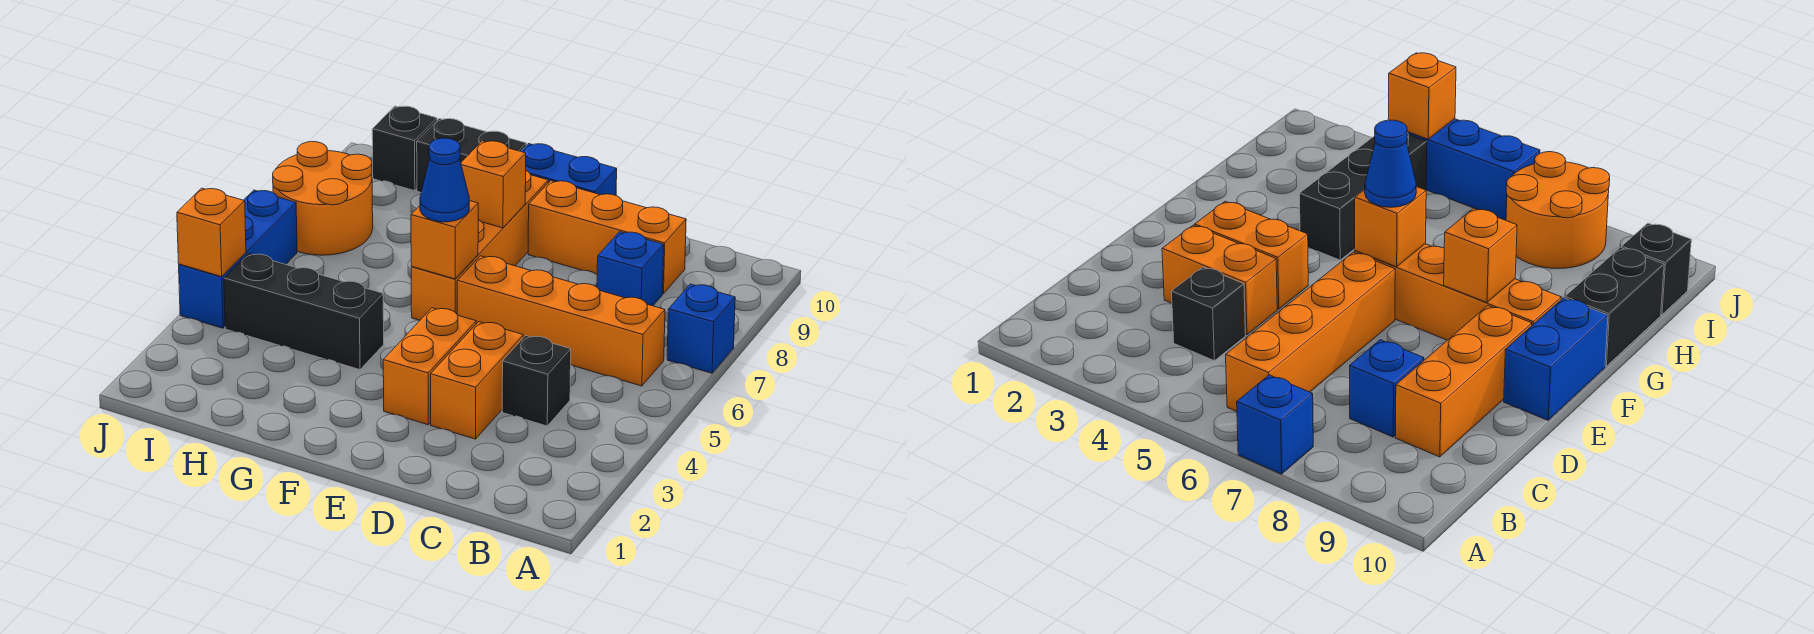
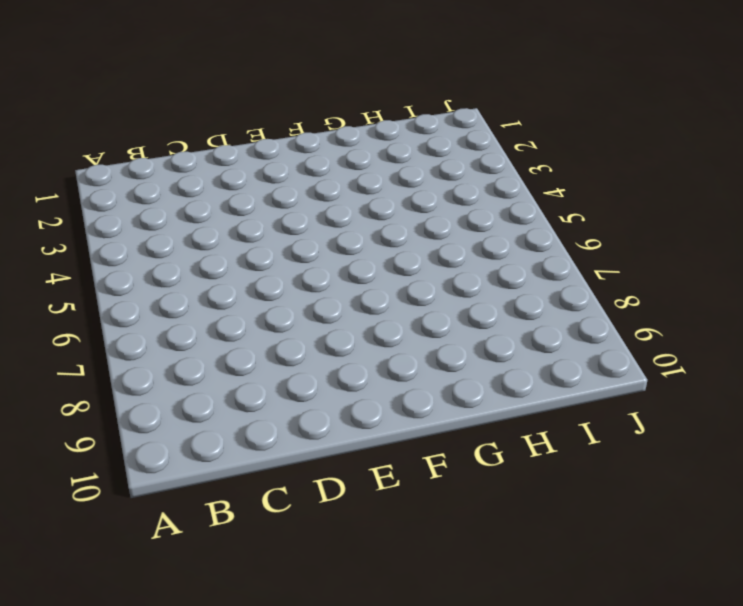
none -> blue brick A7 level 1
none -> orange brick B6:E6 level 1
none -> black brick C4 level 1

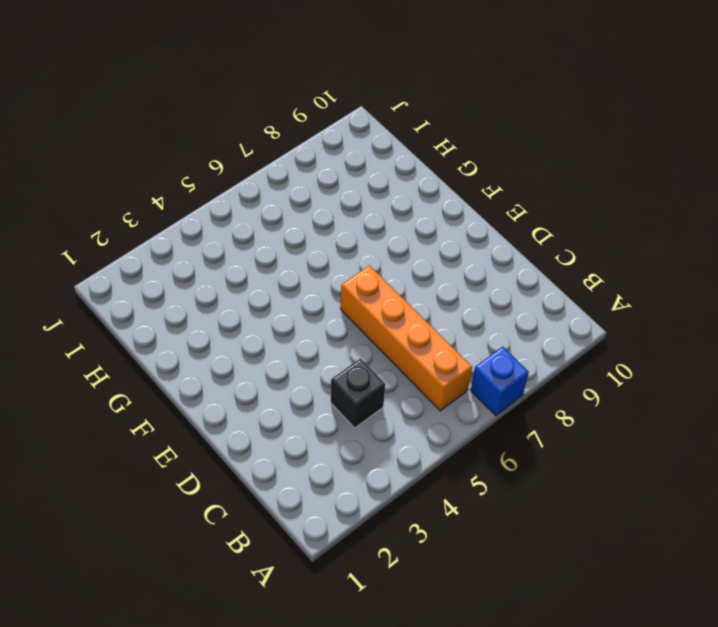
none -> blue brick C8 level 1
none -> orange brick C9:E9 level 1
none -> orange brick D3:D4 level 1

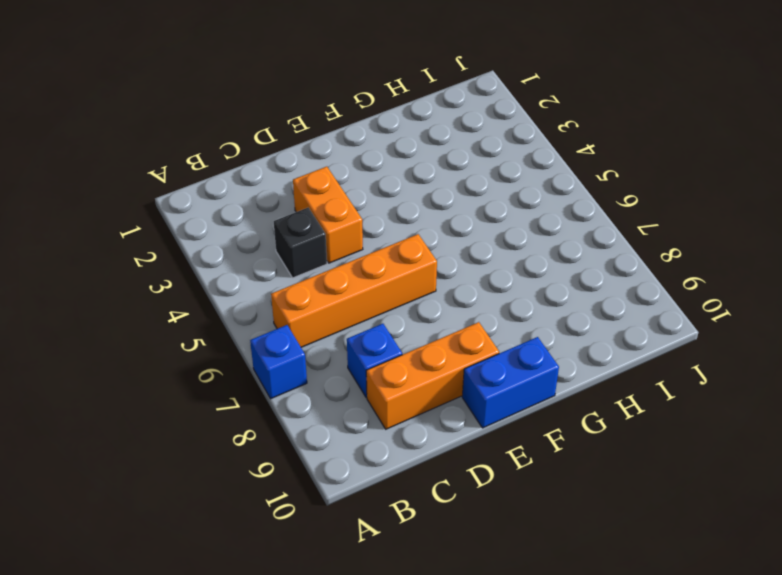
none -> orange brick E3:E4 level 1
none -> orange brick F6:F9 level 1
none -> black brick G4:I4 level 1

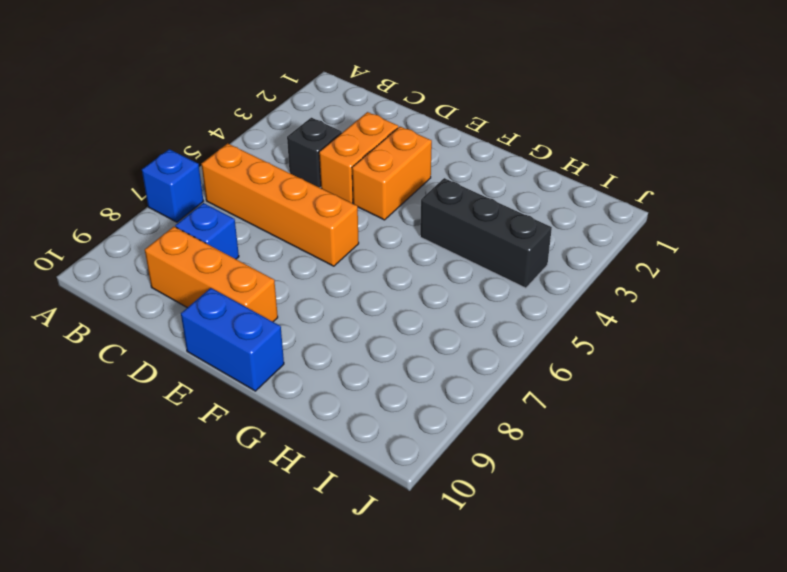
none -> orange brick F6:F9 level 1
none -> black brick G10:H10 level 1
none -> orange round brick I7:J8 level 1

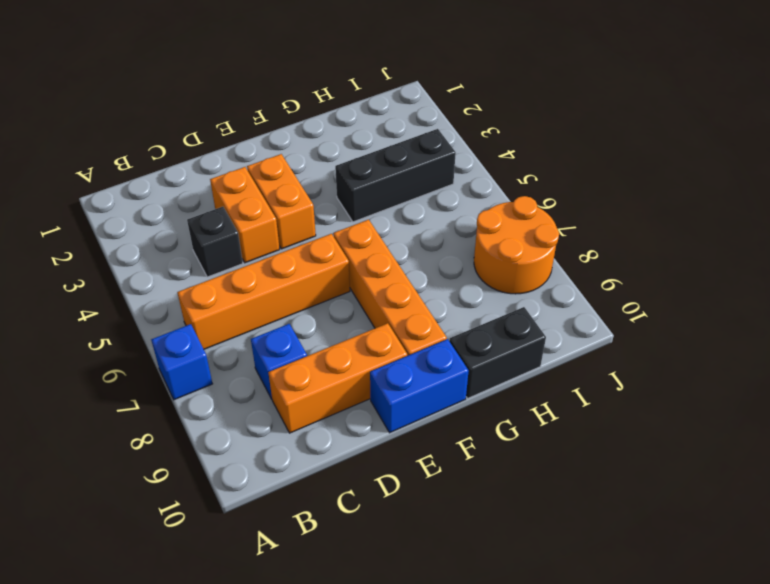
none -> black brick I10 level 1
none -> blue brick J4:J6 level 1
none -> orange brick F6 level 2

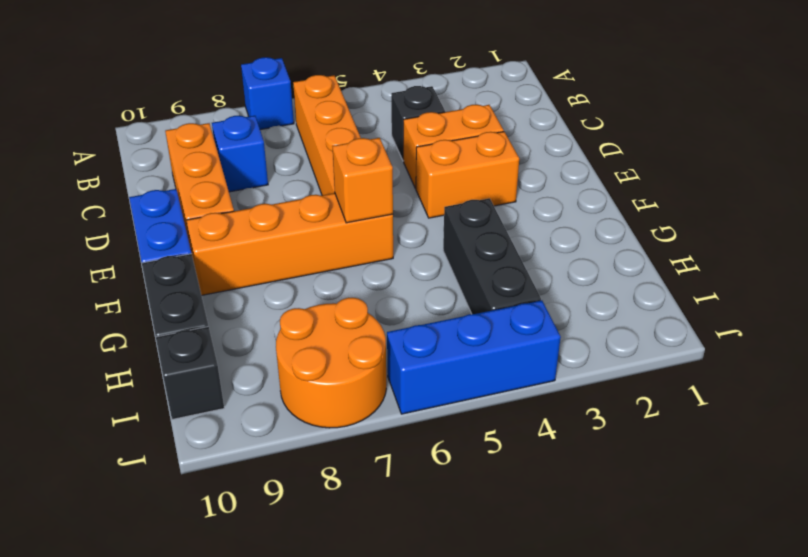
none -> orange brick F8 level 2
none -> orange brick J4 level 2
none -> blue cone F6 level 3

